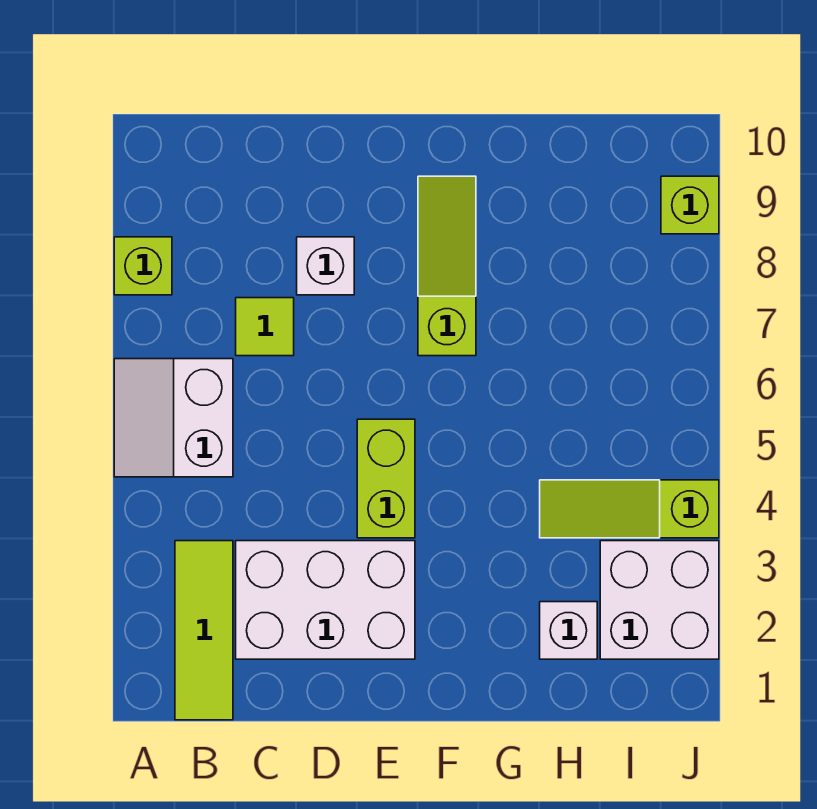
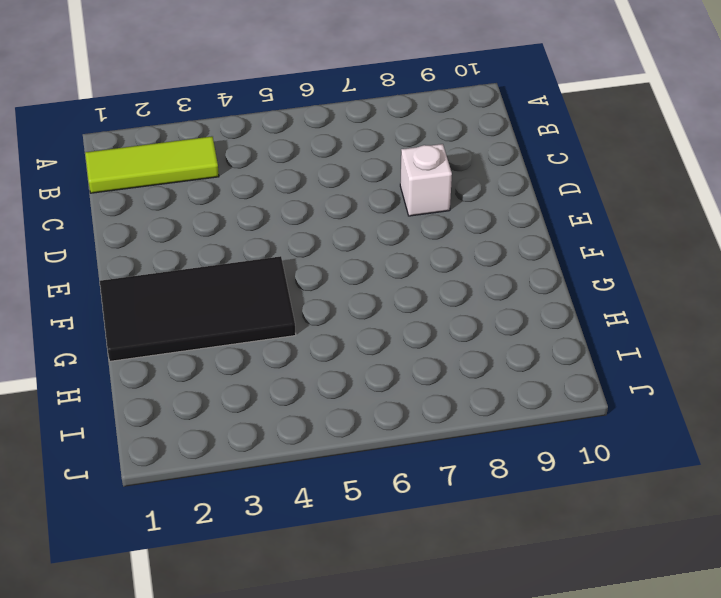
black tile F1:G4 level 1 -> none
none -> white slope A5:B6 level 1 top B
none -> lime brick A8 level 1
none -> white brick C2:E3 level 1

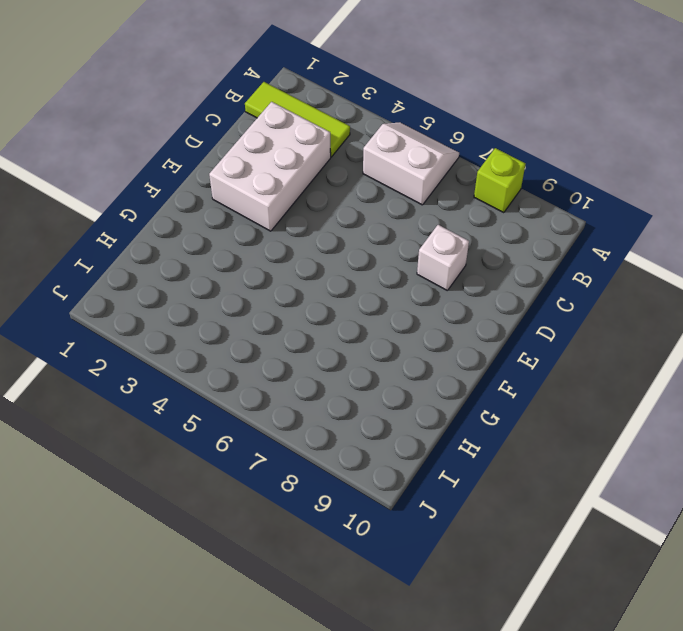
none -> lime tile C7 level 1
none -> lime brick E4:E5 level 1
none -> lime slope F7:F9 level 1 top 7

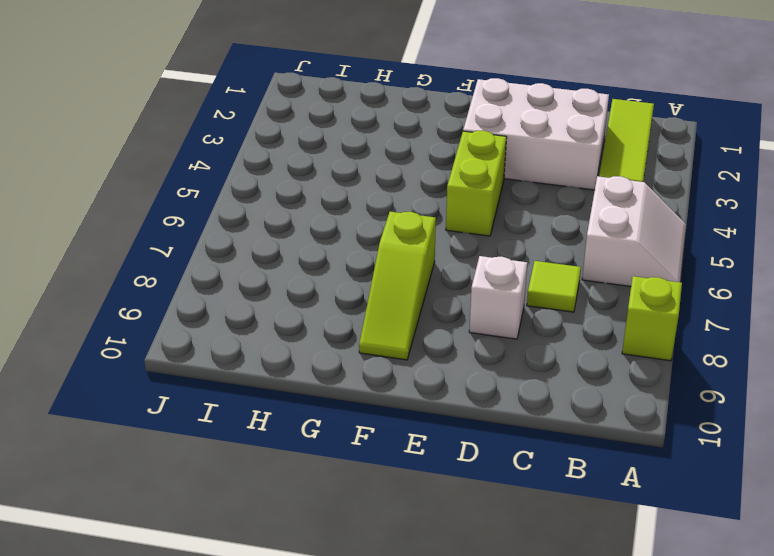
none -> white brick H2 level 1
none -> lime slope H4:J4 level 1 top J
none -> white brick I2:J3 level 1

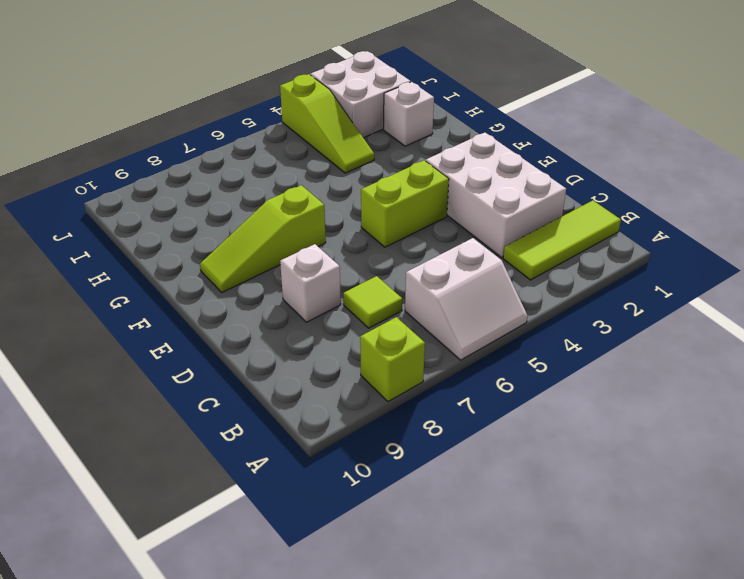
none -> lime brick J9 level 1

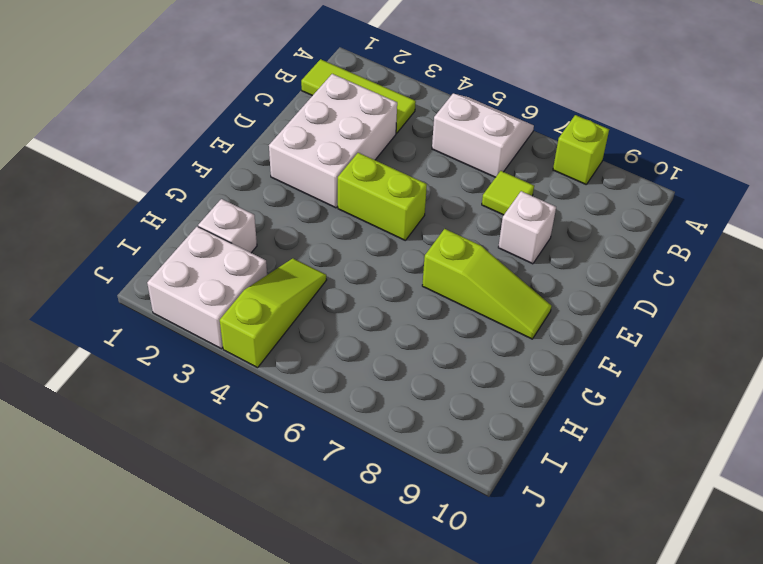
none -> lime brick J9 level 1

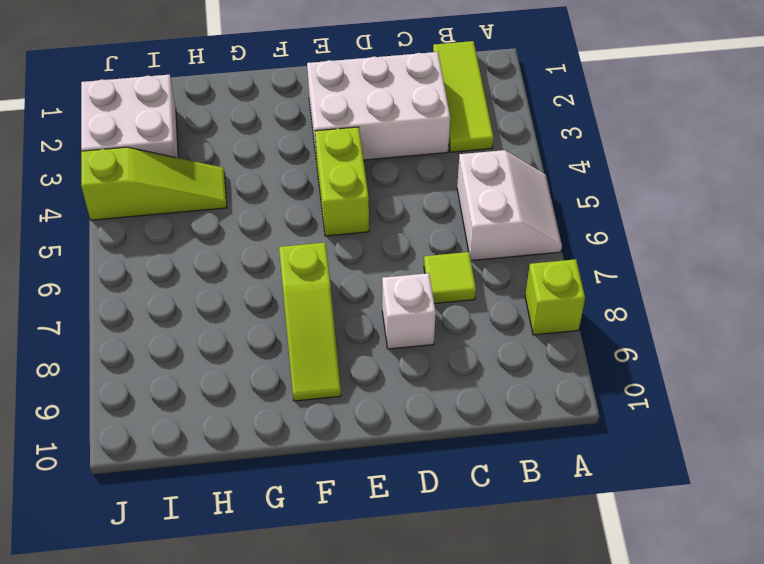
none -> white brick H2 level 1
none -> lime brick J9 level 1

